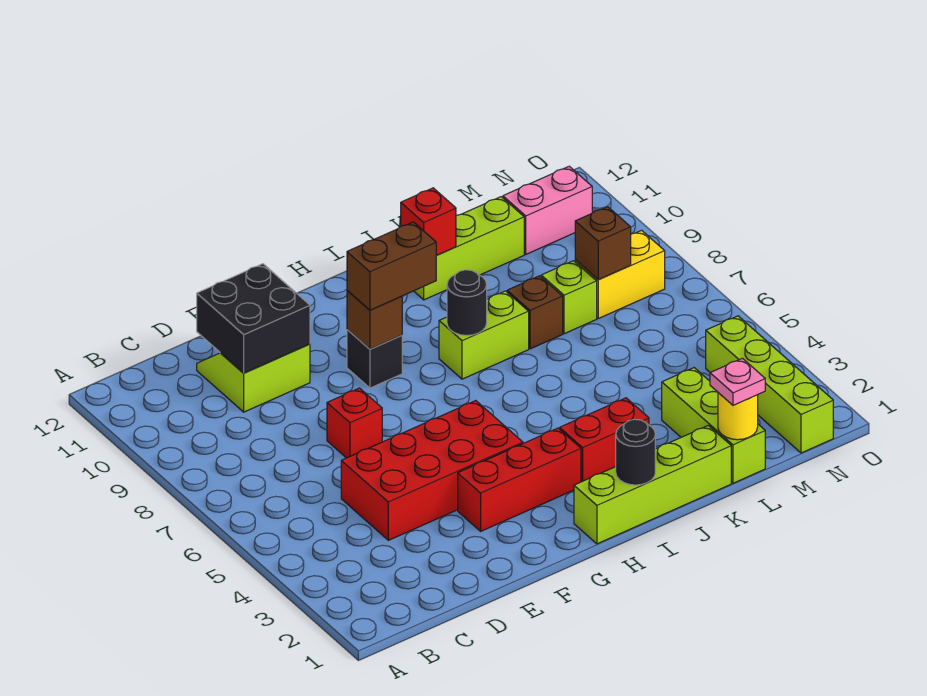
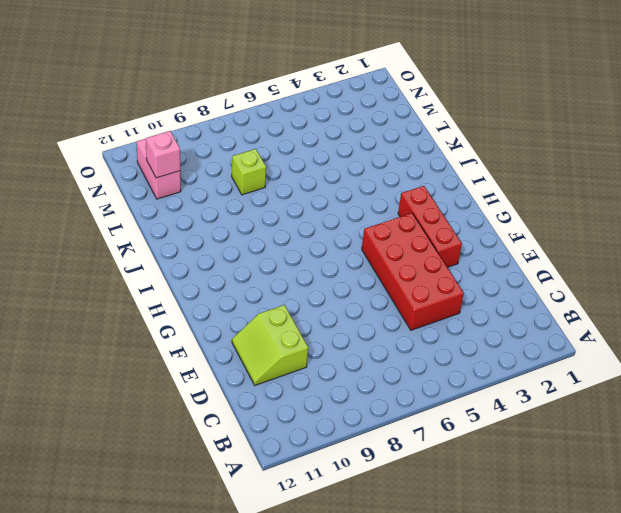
pink brick M11 level 2 -> none
none -> red brick E7 level 1
none -> black brick G9 level 1
none -> lime brick H1:K1 level 1

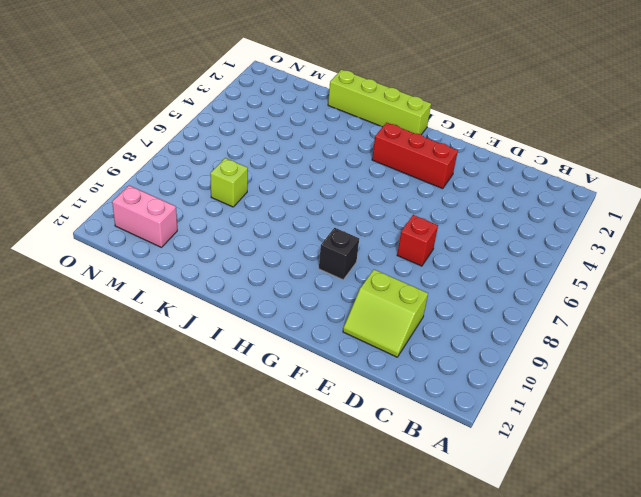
none -> red brick D4:G5 level 1
none -> red brick I3:J3 level 1
none -> lime brick I8:J8 level 1

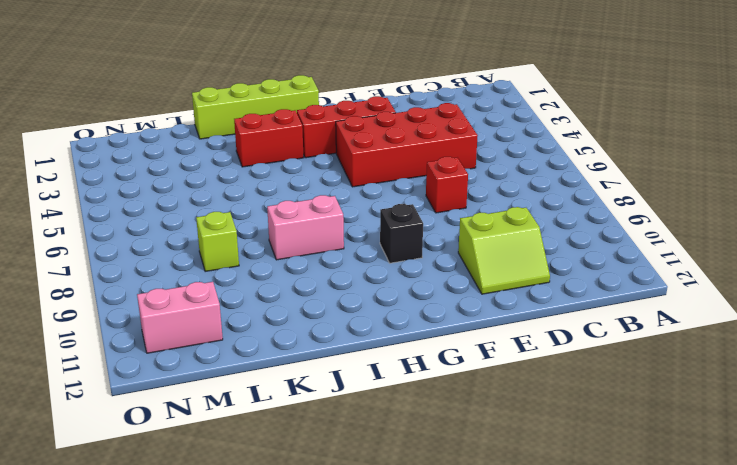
pink brick I8:J8 level 1 -> lime brick I8:J8 level 1
none -> lime brick J11:L11 level 1
none -> brown brick K8 level 1
none -> lime brick L1:L3 level 1

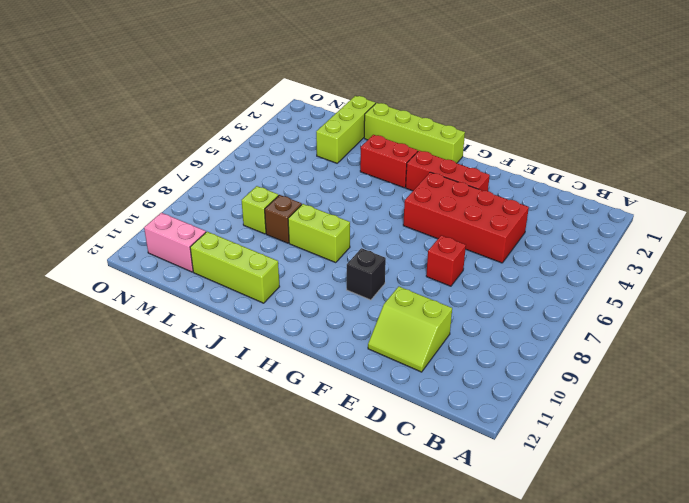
none -> yellow brick M8:N8 level 1
none -> lime brick N1:N4 level 1
none -> black brick D10:E11 level 2

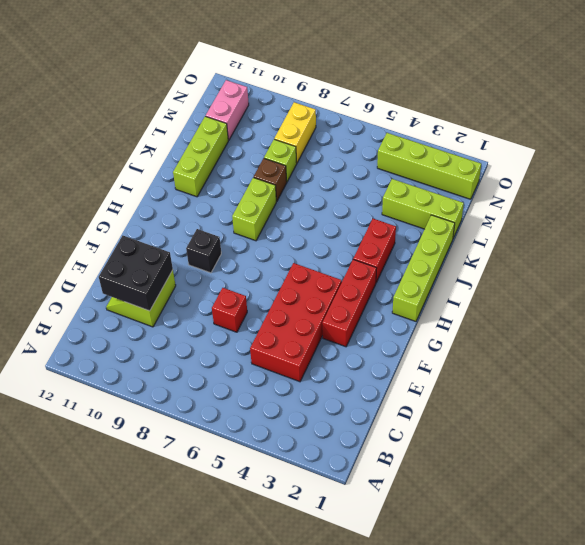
none -> brown brick G9 level 2
none -> black round brick I1 level 2
none -> black round brick I8 level 2

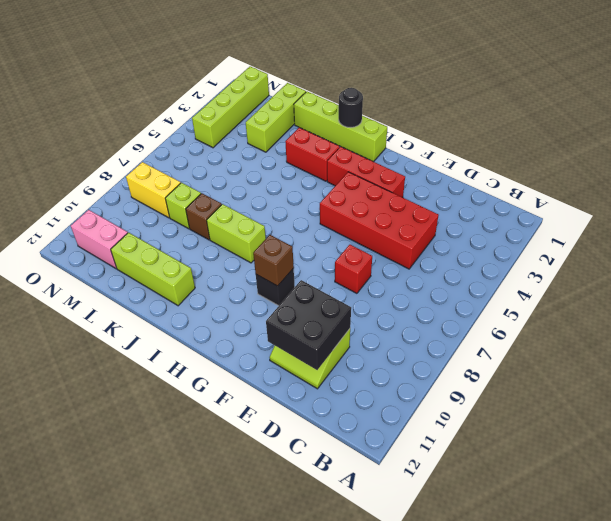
none -> black round brick I8 level 2
none -> red brick J11 level 2
none -> yellow round brick L1 level 2

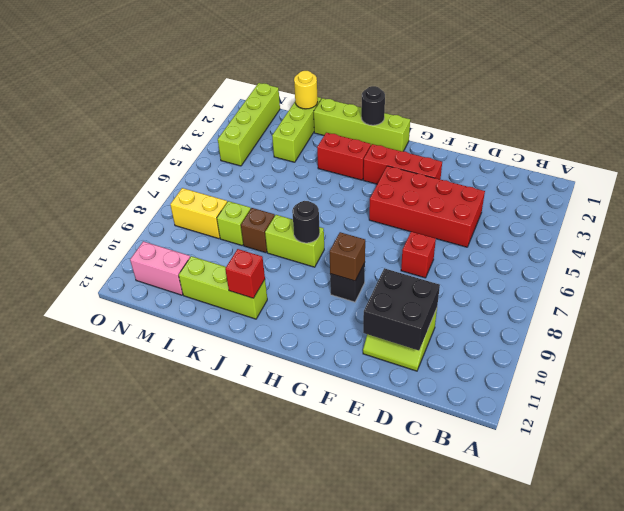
none -> brown brick M8 level 2
none -> brown brick G9:H9 level 3
none -> pink plate L1 level 3

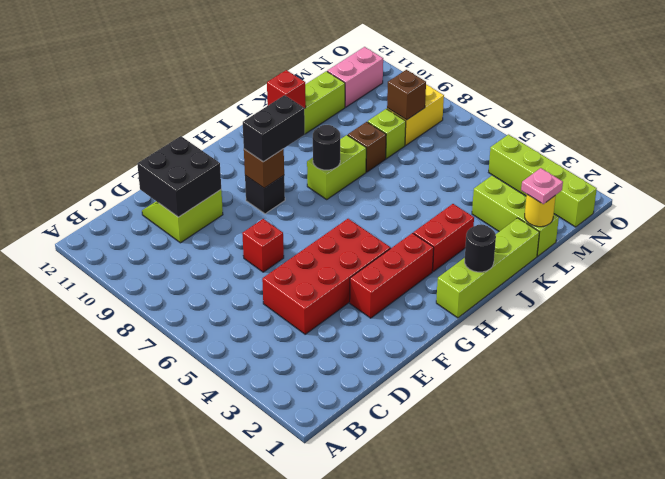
black brick G9:H9 level 3 -> brown brick G9:H9 level 3

